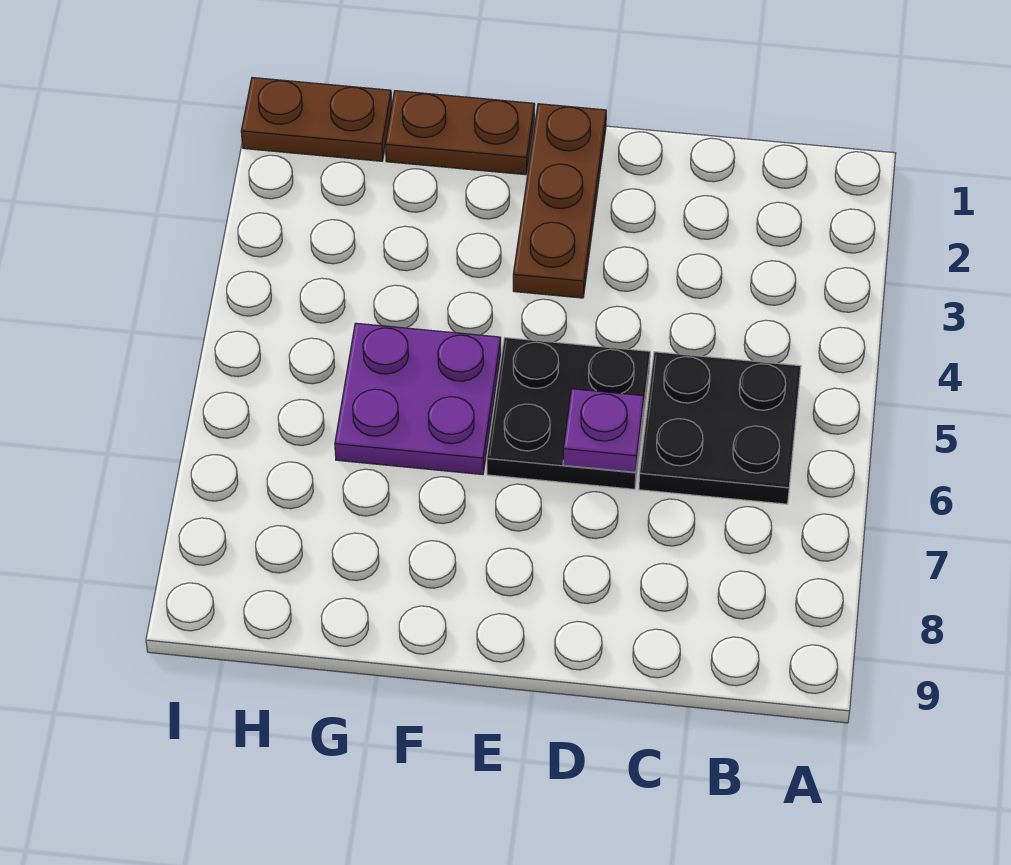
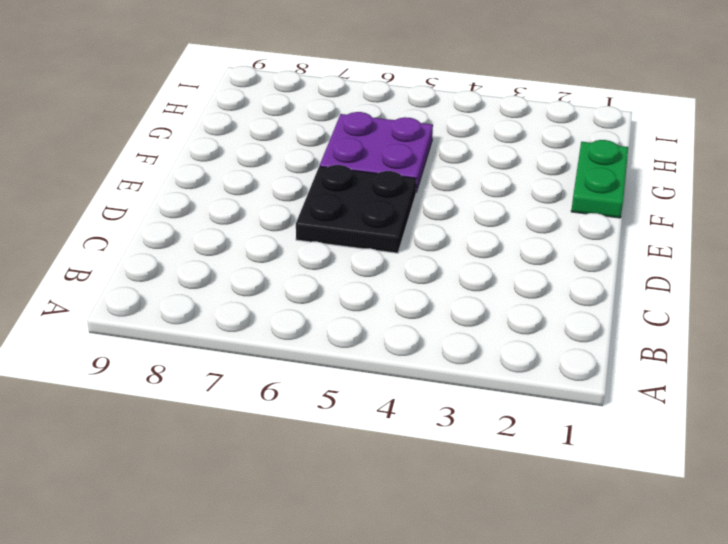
green plate F1:G1 level 1 -> brown plate F1:G1 level 1
none -> black plate B5:C6 level 1
none -> brown plate E1:E3 level 1

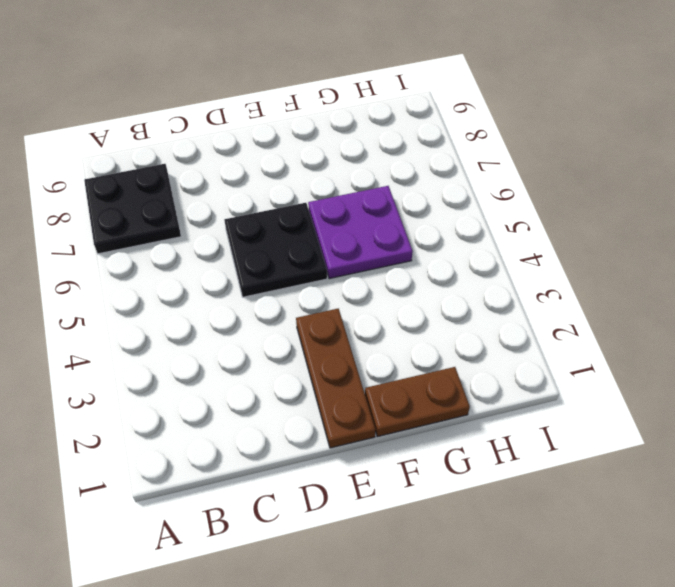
black plate A7:B8 level 1 -> black plate B5:C6 level 1
none -> brown plate H1:I1 level 1
none -> purple plate D6 level 2

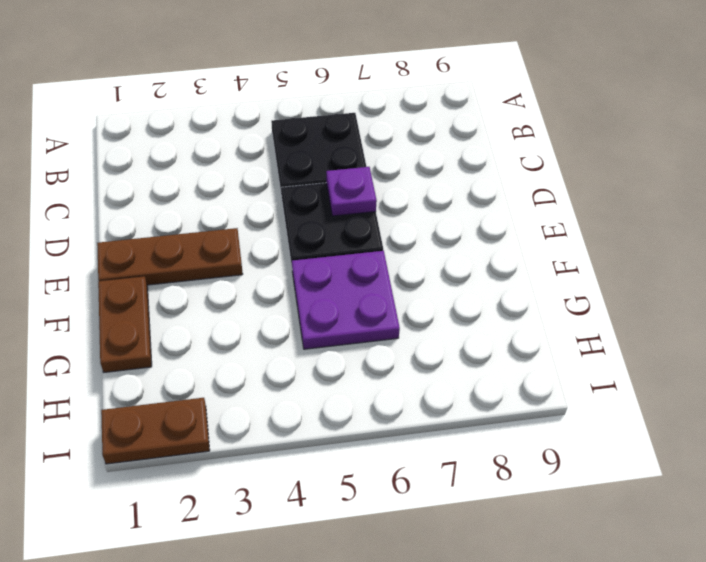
brown plate I1:I2 level 1 -> brown plate H1:I1 level 1

